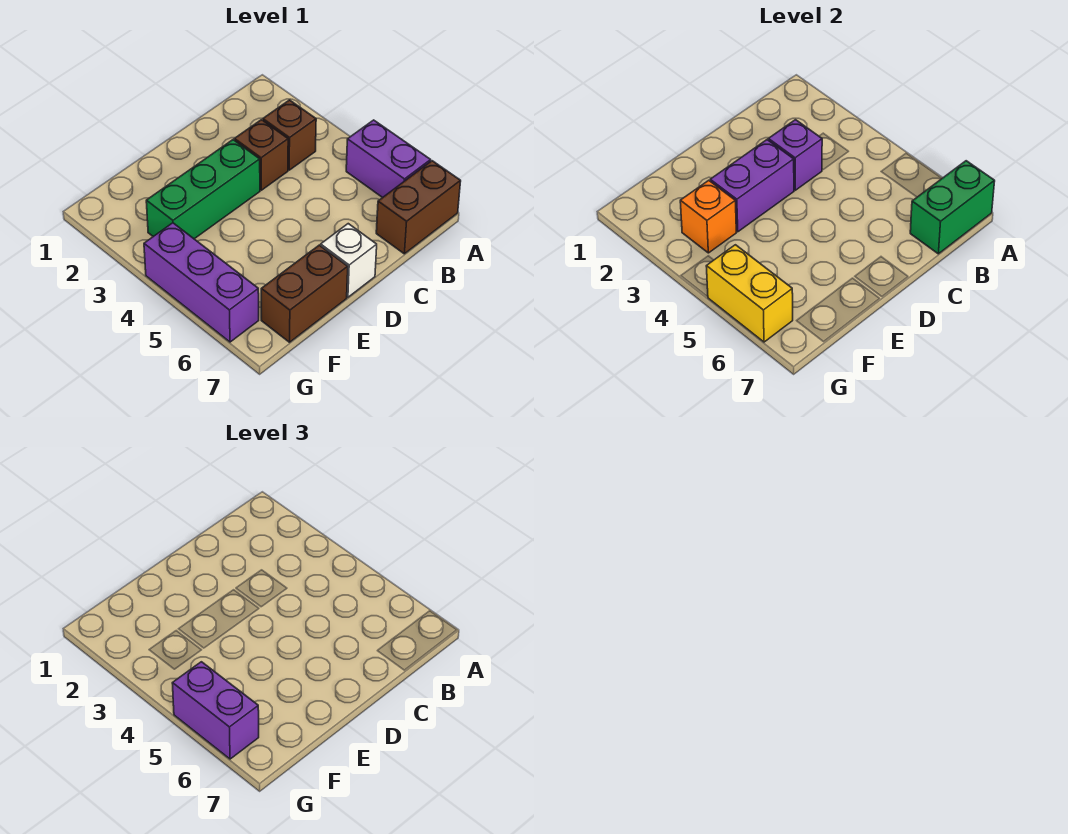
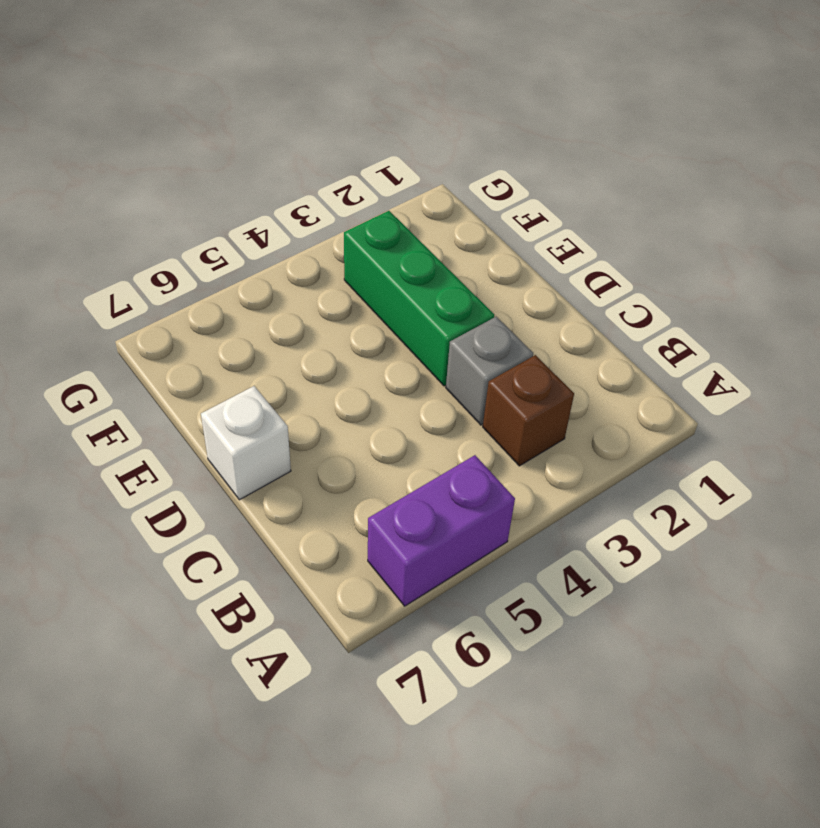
grey brick C3 level 1 -> brown brick C3 level 1
none -> brown brick A7:B7 level 1
none -> brown brick E7:F7 level 1
none -> purple brick G4:G6 level 1

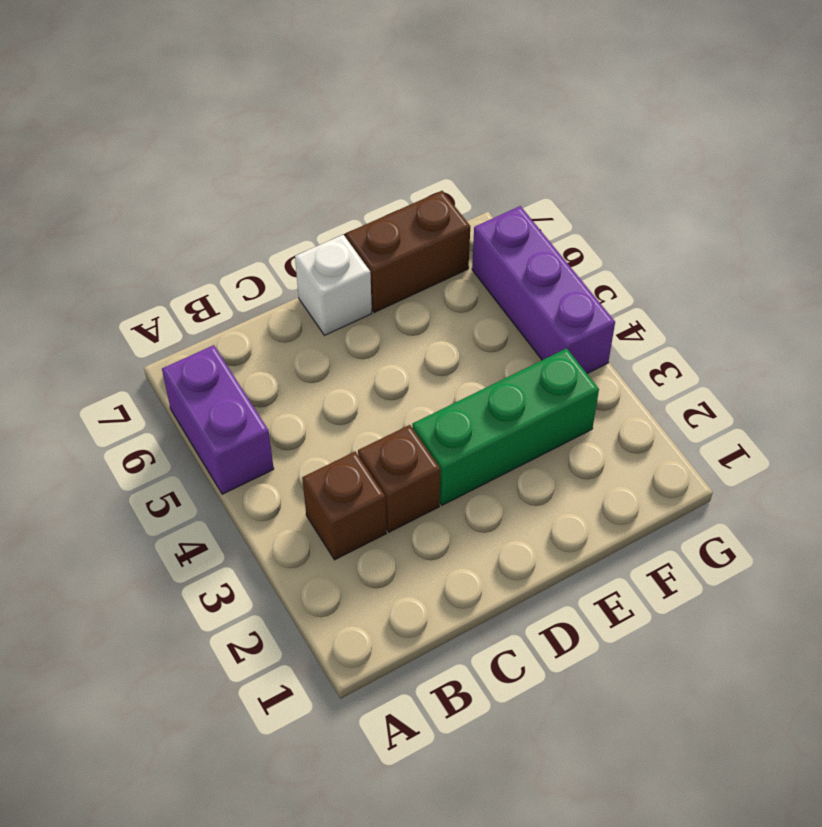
none -> brown brick A7:B7 level 1
none -> green brick A7:B7 level 2
none -> purple brick C3 level 2

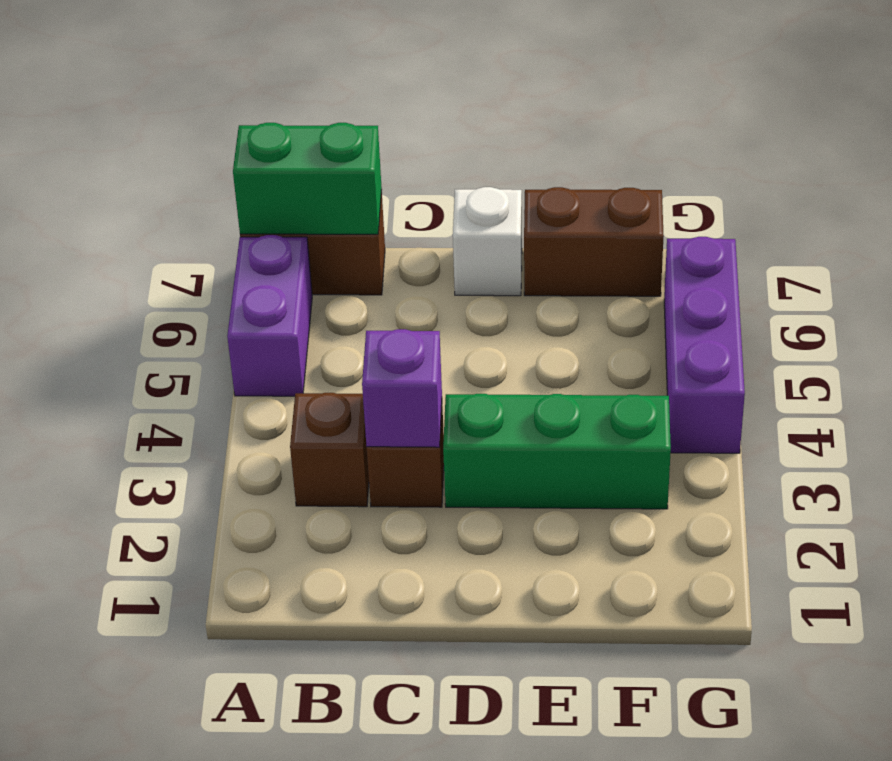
none -> purple brick D3:E3 level 2
none -> orange brick F3 level 2
none -> yellow brick G5:G6 level 2

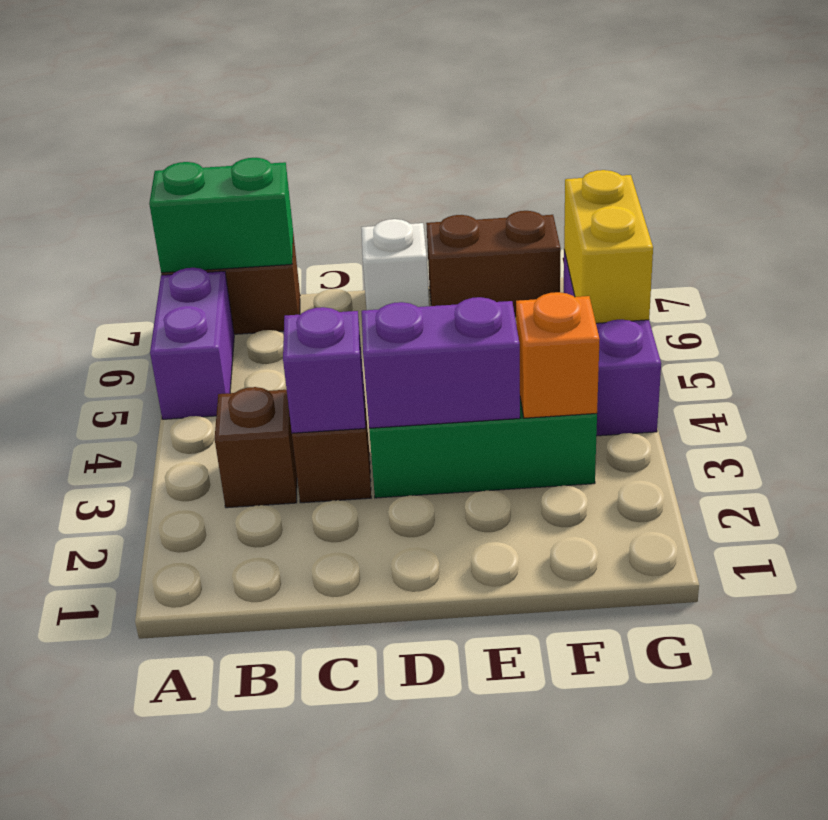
none -> purple brick G5:G6 level 3

